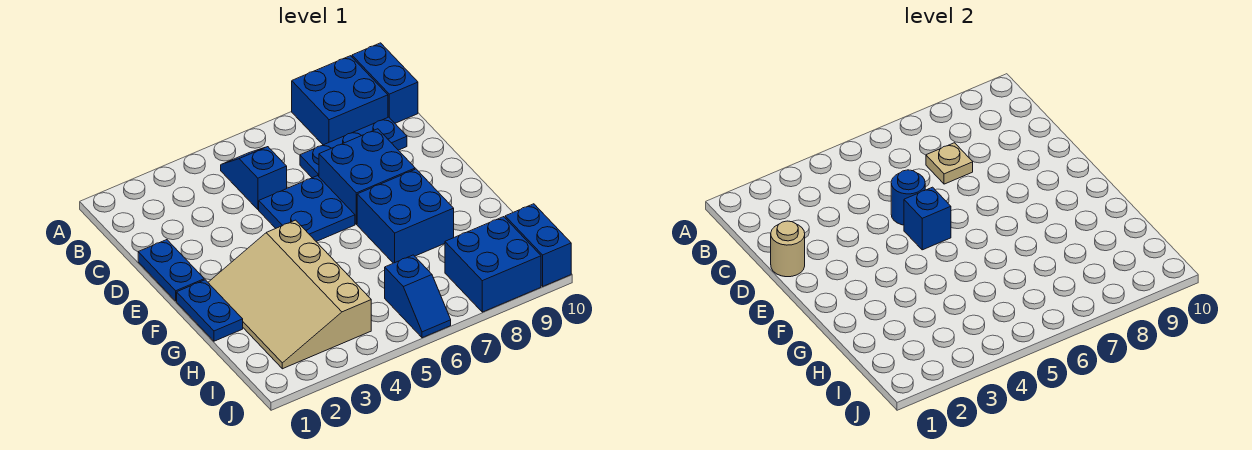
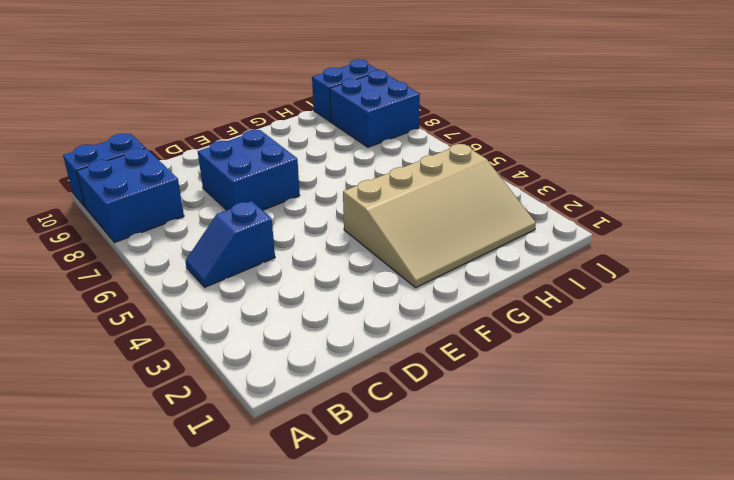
none -> blue plate C7:C9 level 1
none -> blue plate D1:E1 level 1
none -> blue plate D5:E6 level 1

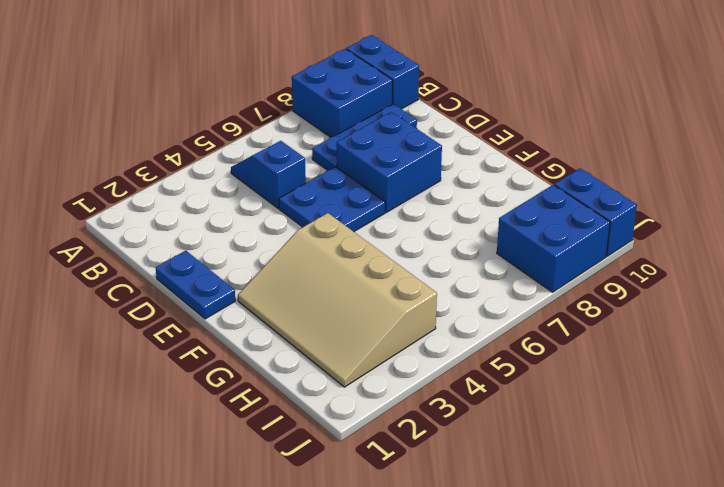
none -> blue plate F1:G1 level 1
none -> blue brick F7:G8 level 1
none -> blue slope I6:J6 level 1 top I

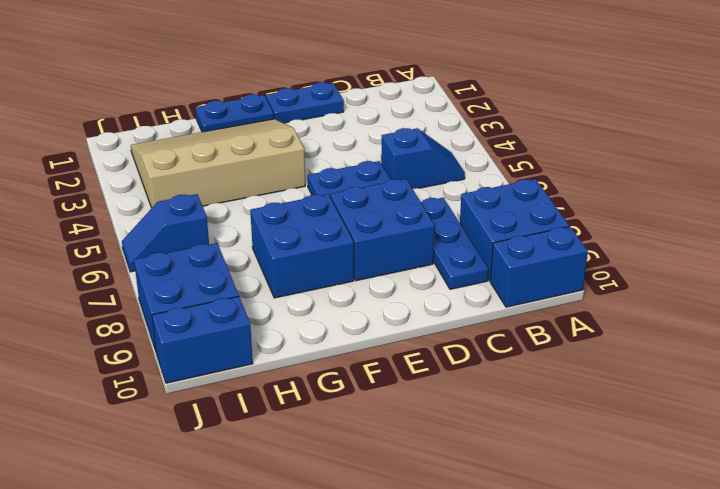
none -> tan plate C7 level 2
none -> tan round brick D1 level 2
none -> blue round brick D5 level 2

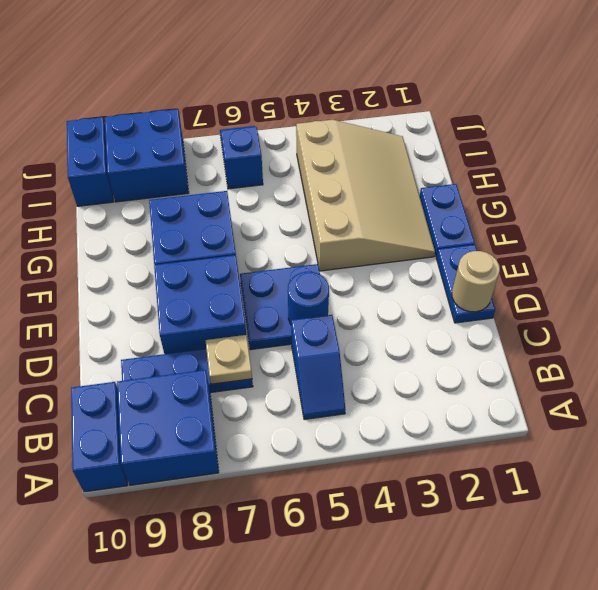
none -> blue brick E5 level 2

